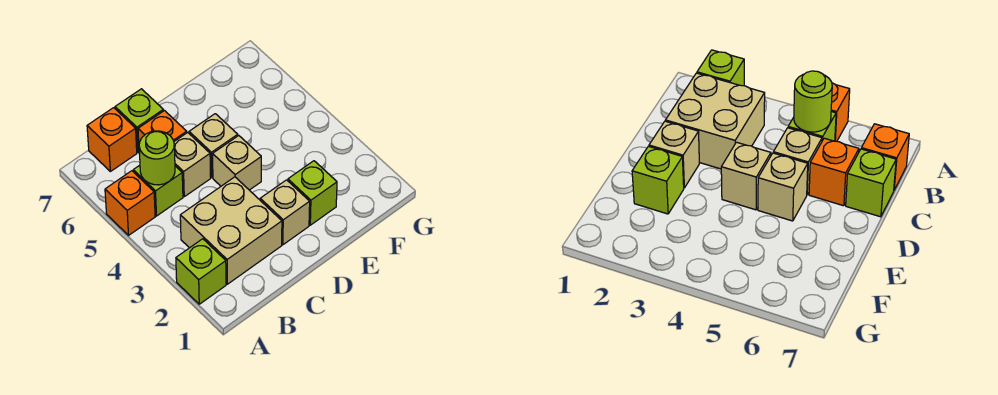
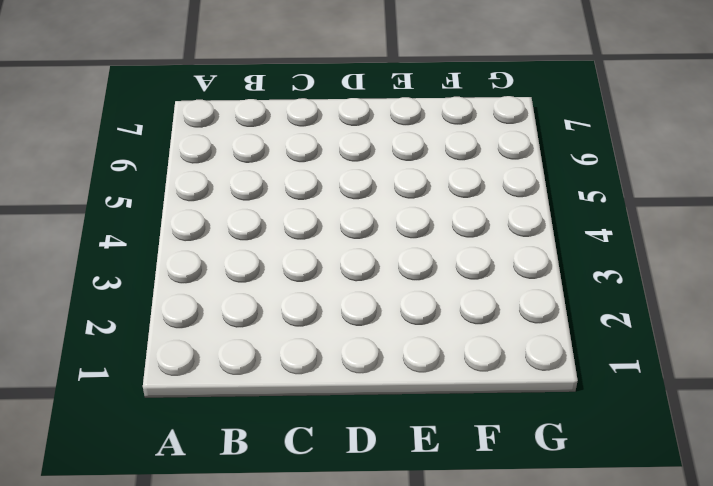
none -> lime brick A2 level 1
none -> orange brick A5 level 1
none -> tan brick B2:C3 level 1

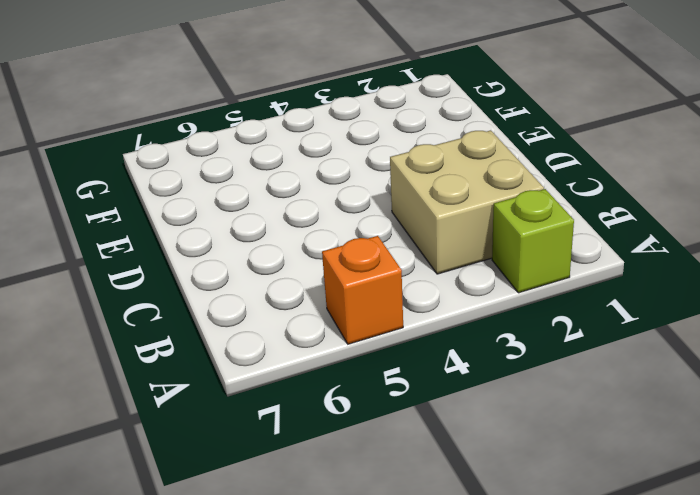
none -> lime brick B5 level 1
none -> orange brick B7 level 1
none -> tan brick C5 level 1

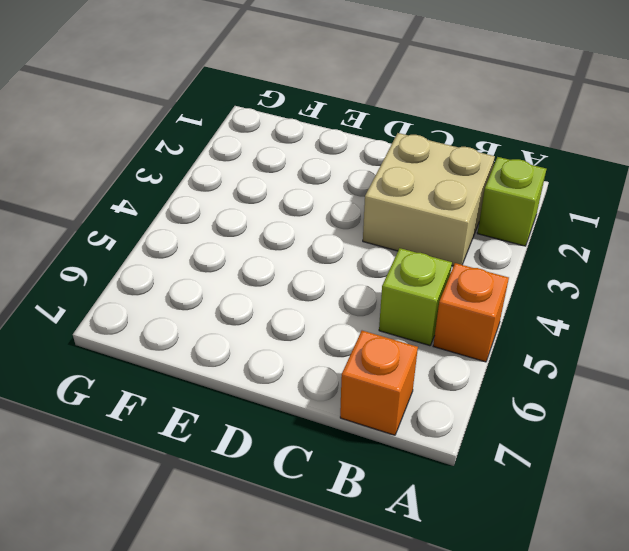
none -> tan brick C5 level 1
none -> orange brick C6 level 1
none -> lime brick C7 level 1

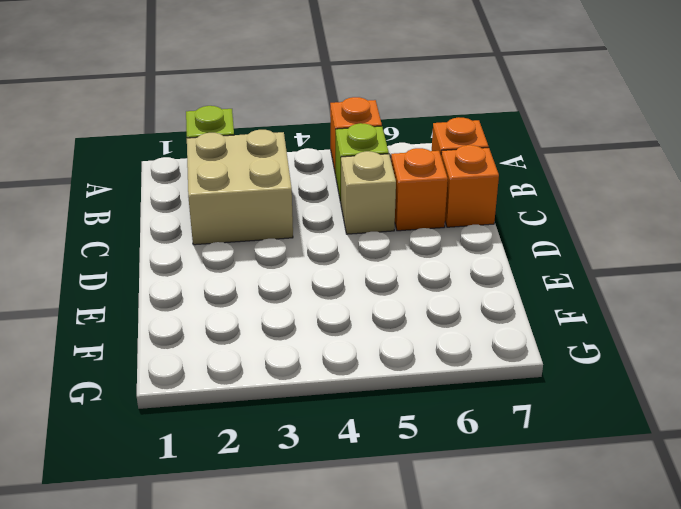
orange brick C7 level 1 -> lime brick C7 level 1
none -> tan brick D2 level 1
none -> tan brick D4 level 1
none -> tan brick D5 level 1

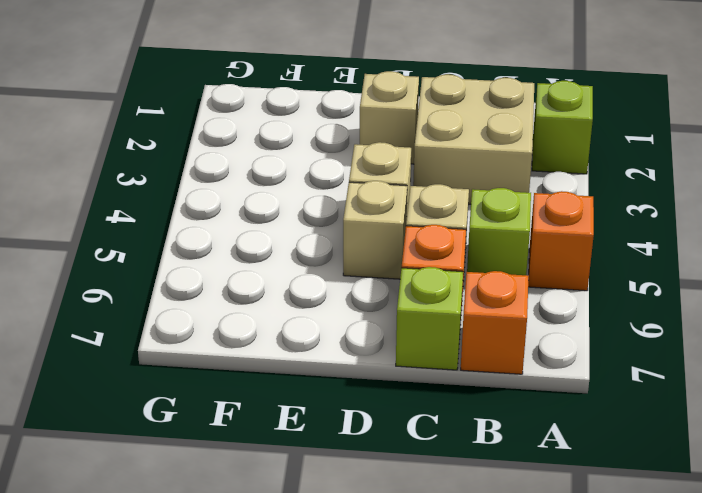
none -> lime brick E2 level 1
none -> lime round brick B5 level 2

